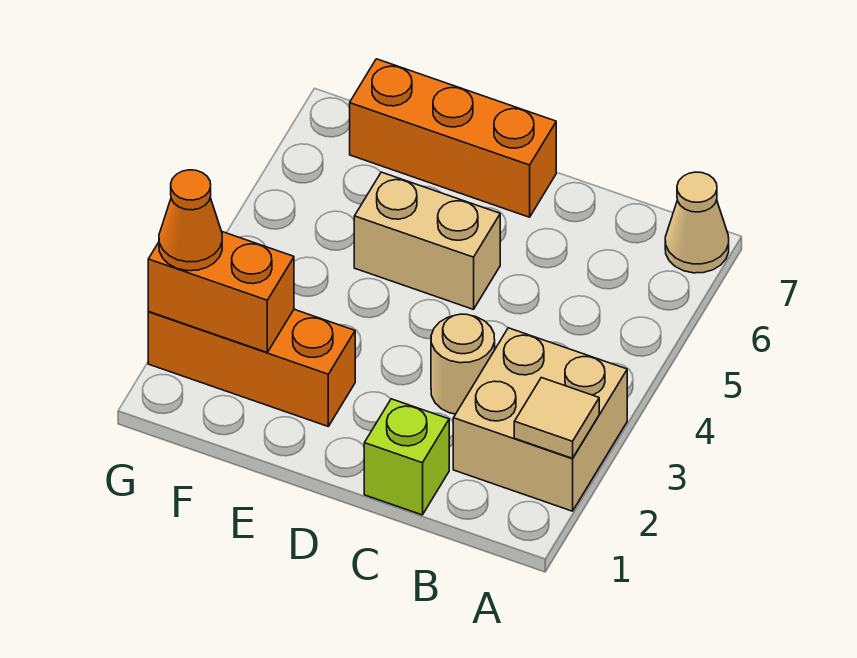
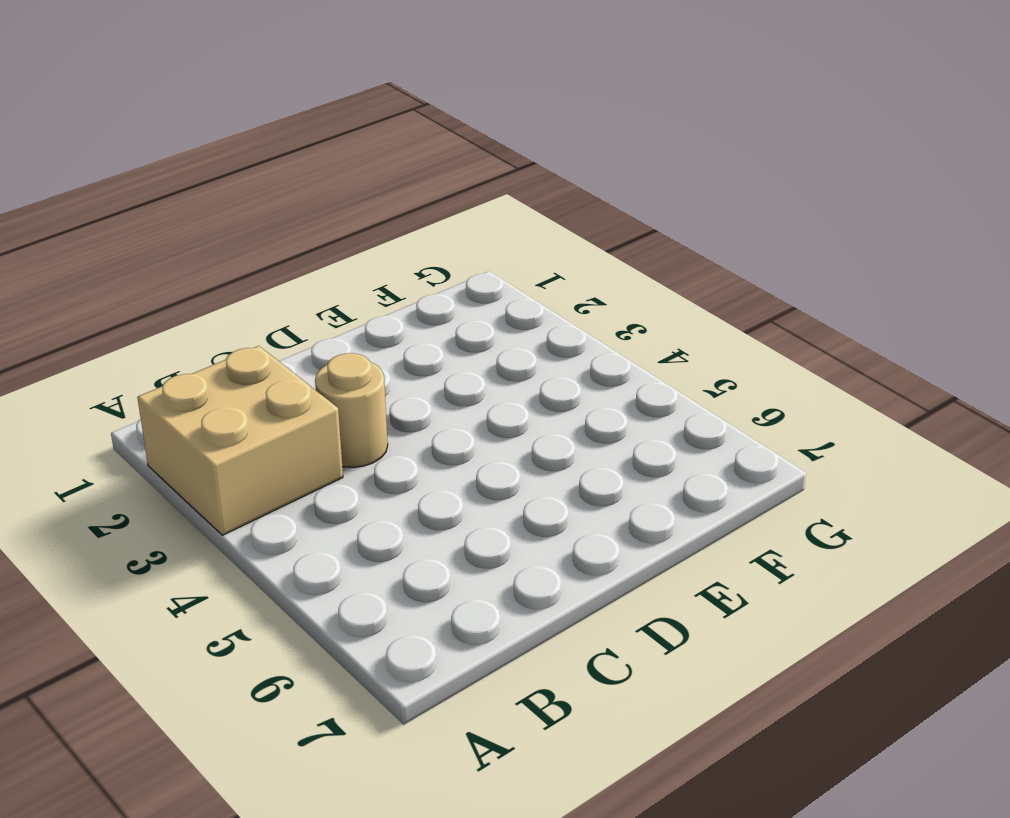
none -> tan cone A7 level 1
none -> lime brick C1 level 1

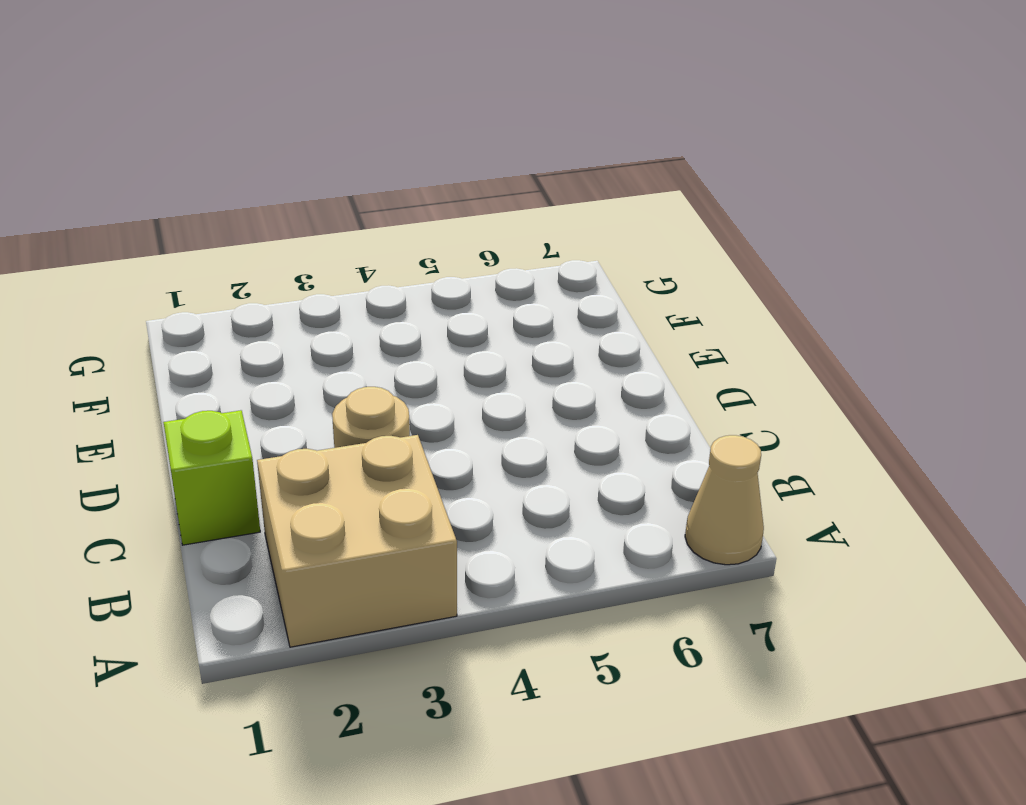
none -> tan brick D5:E5 level 1
none -> orange brick D7:F7 level 1

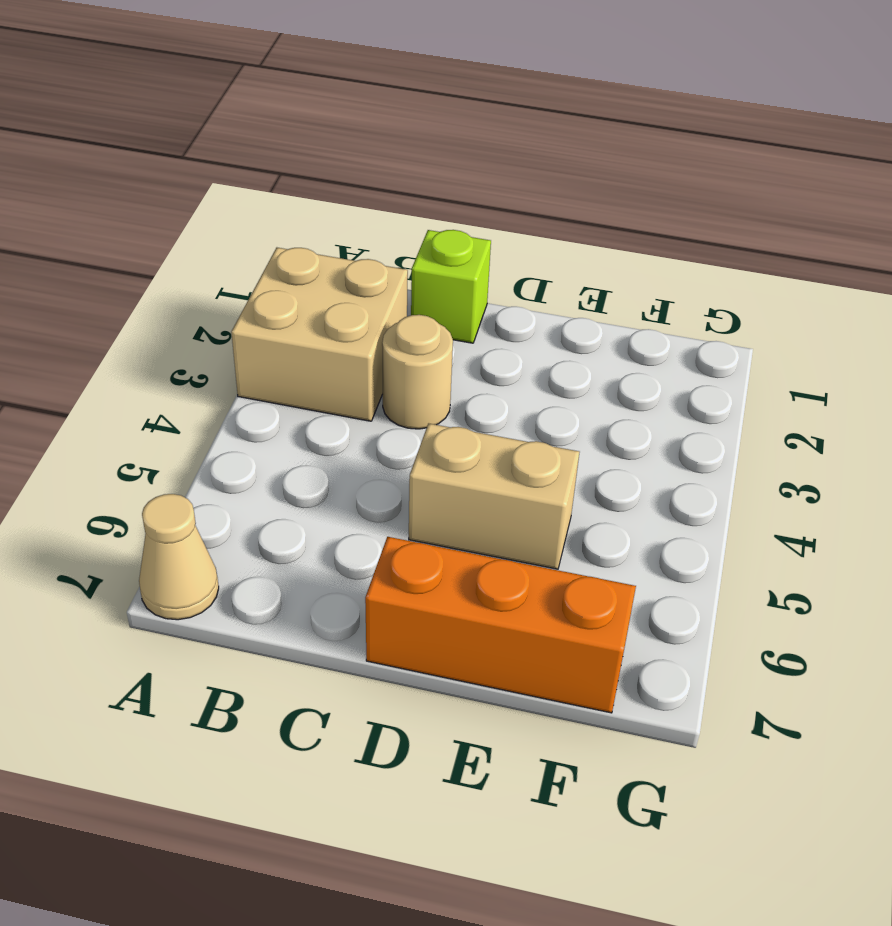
none -> orange brick E2:G2 level 1
none -> tan tile A2 level 2

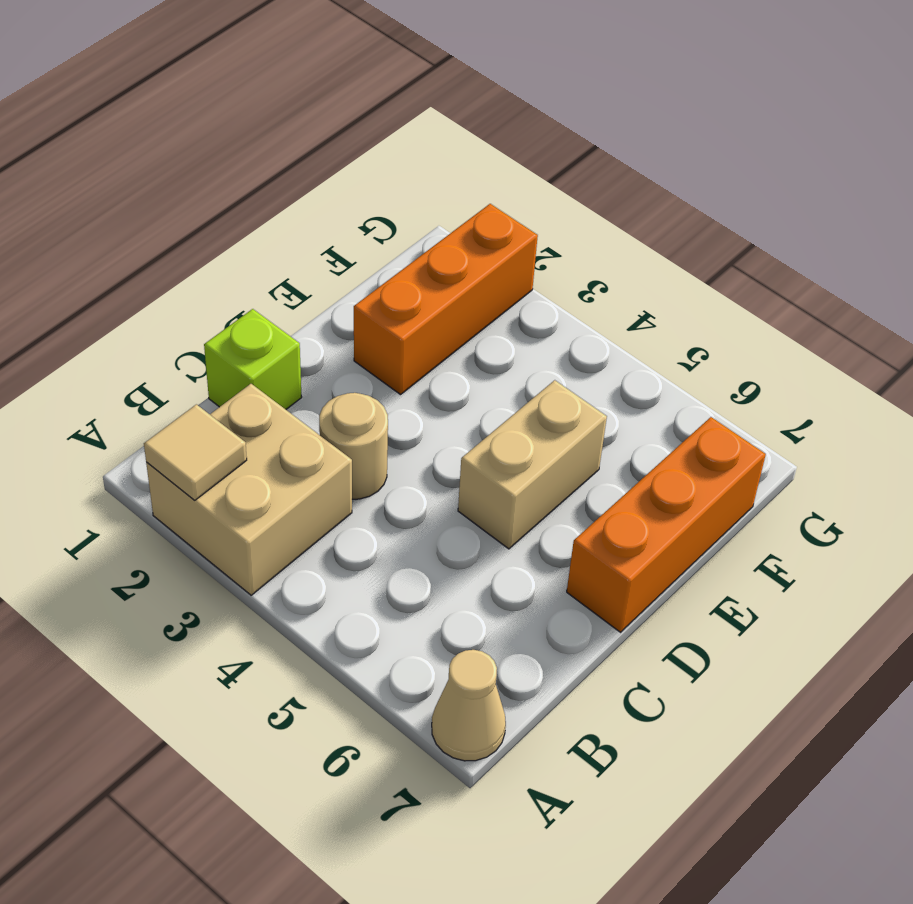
none -> orange brick F2:G2 level 2
none -> orange cone G2 level 3

